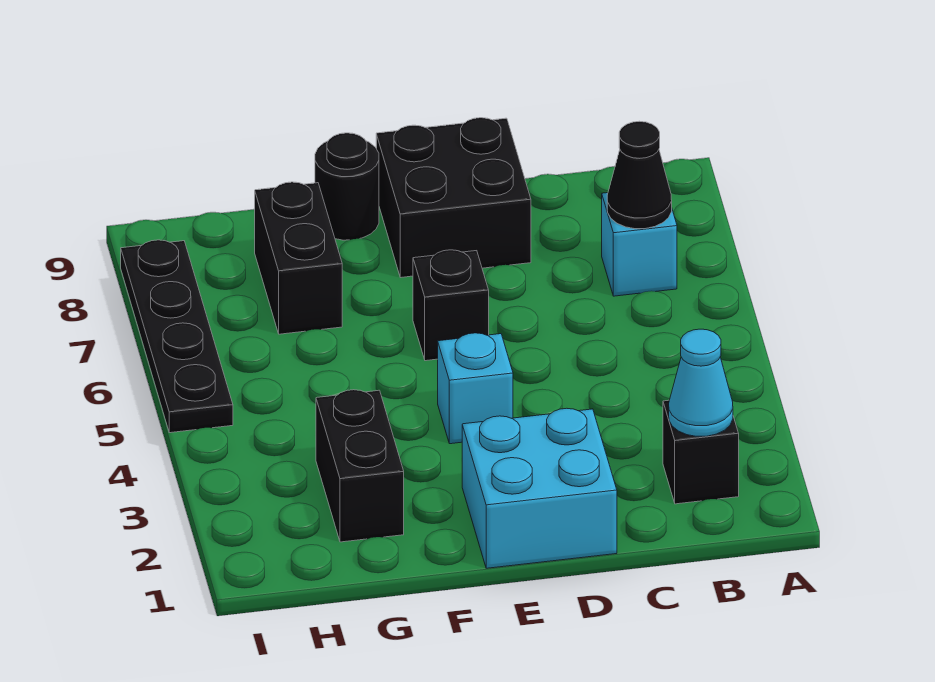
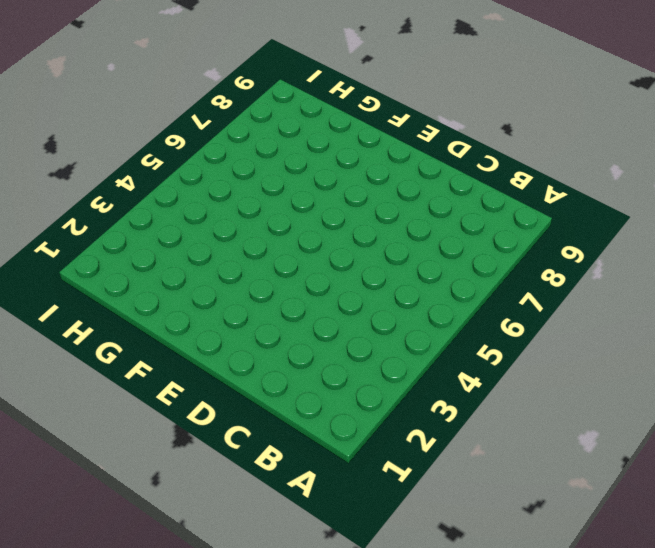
none -> black brick B2 level 1
none -> cyan brick B7 level 1
none -> cyan brick D1:E2 level 1

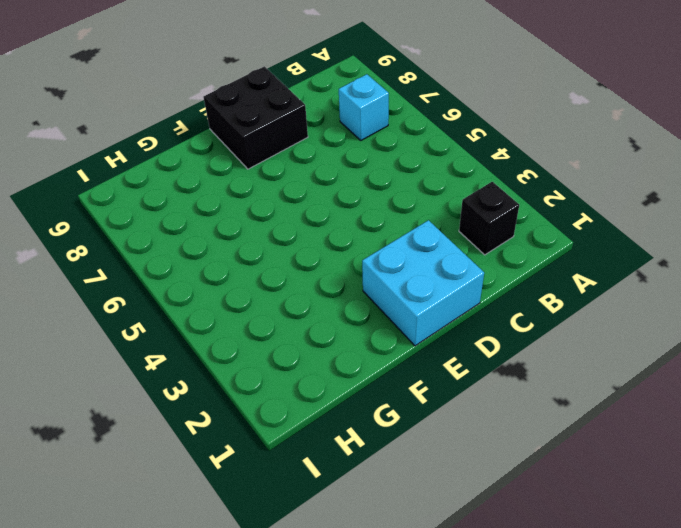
none -> cyan brick E4 level 1
none -> black brick E6 level 1
none -> black round brick F9 level 1

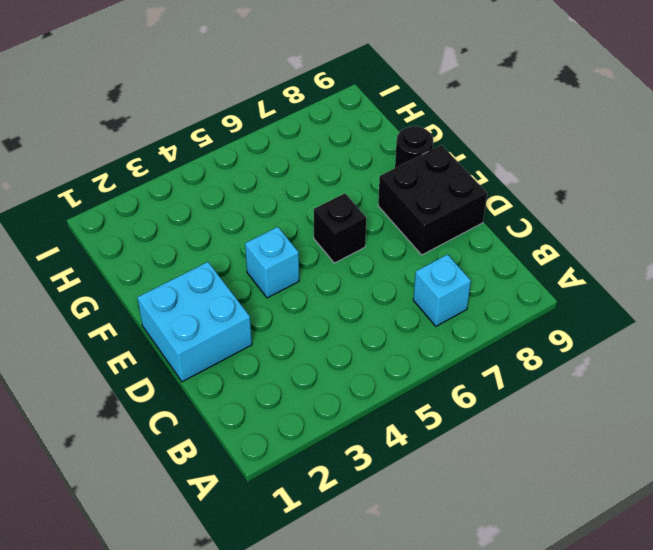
none -> black brick B2 level 1
none -> black brick G2:G3 level 1
none -> black brick G7:G8 level 1

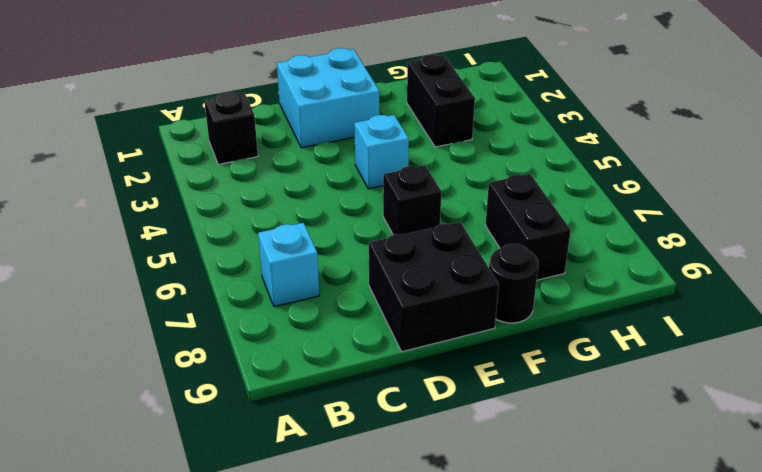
none -> black plate I5:I8 level 1
none -> cyan cone B2 level 2
none -> black cone B7 level 2

